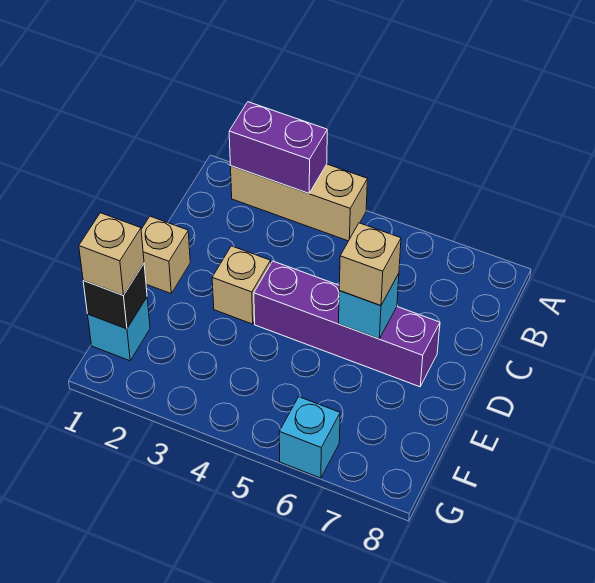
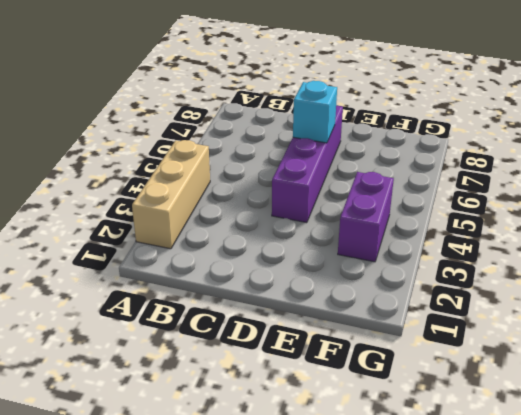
purple brick F3:F4 level 1 -> purple brick A2:A3 level 2
none -> tan brick D1 level 1
none -> tan brick D3 level 1

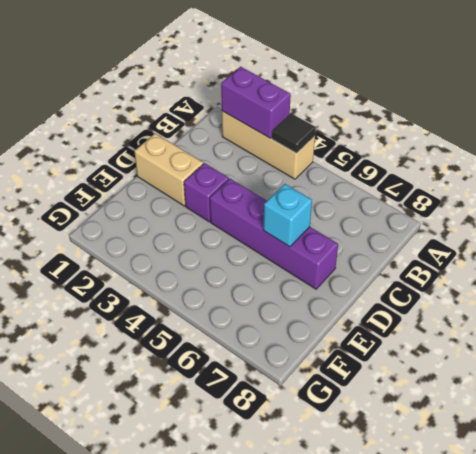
black tile A4 level 2 -> none
tan brick D1:D2 level 1 -> tan brick D1 level 1
purple brick D3 level 1 -> tan brick D3 level 1
none -> cyan brick F1 level 1
none -> cyan brick G6 level 1

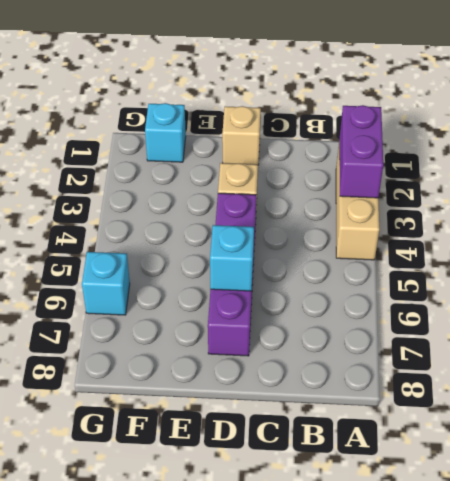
none -> black brick F1 level 2
none -> tan brick D6 level 3

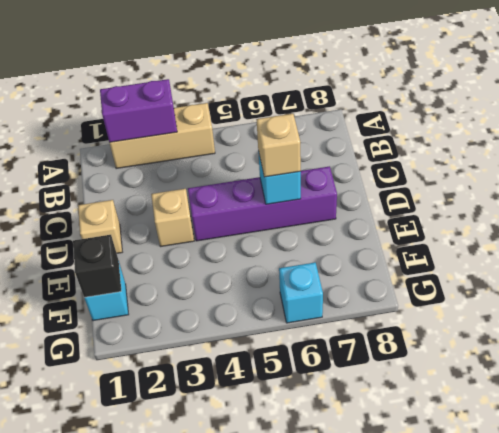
none -> tan brick F1 level 3

